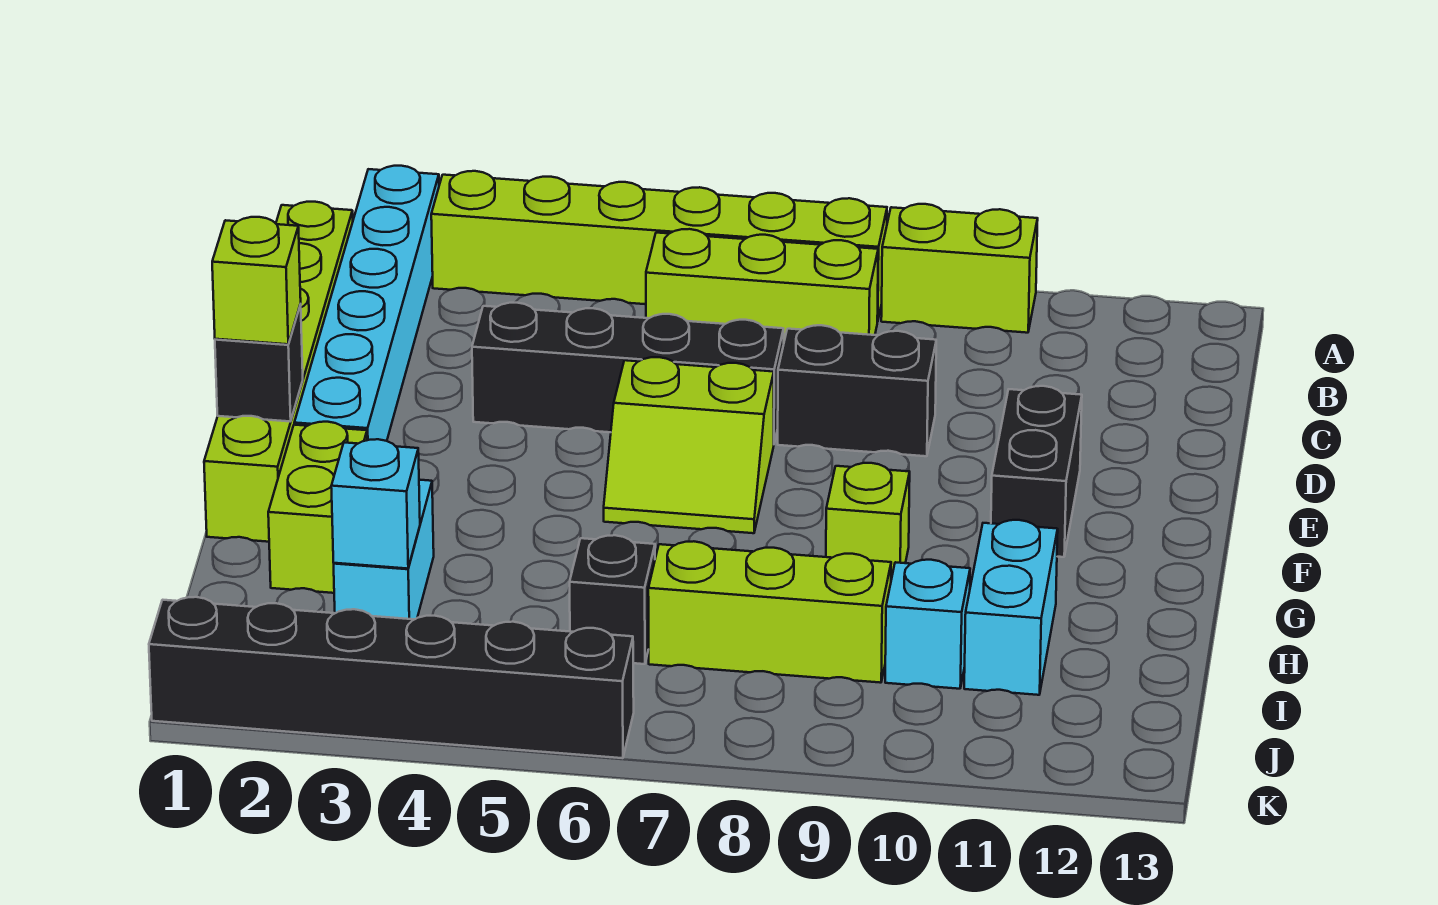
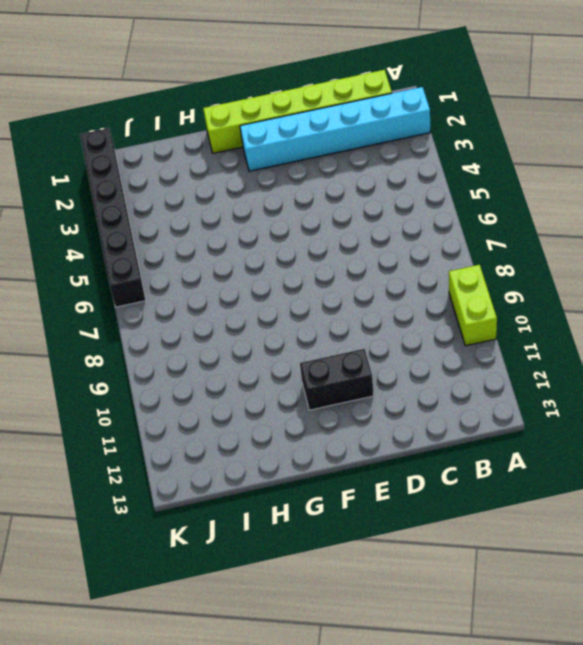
none -> lime brick A3:A8 level 1
none -> lime brick B6:B8 level 1
none -> black brick D4:D7 level 1

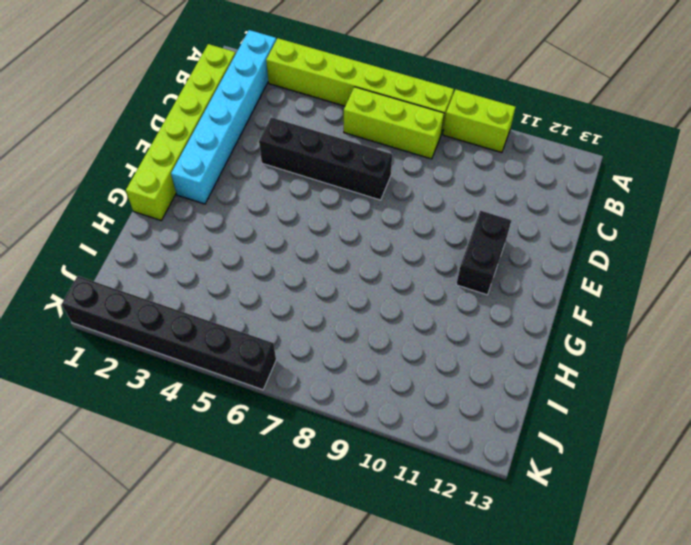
none -> black brick D8:D9 level 1
none -> lime slope E6:F7 level 1 top E
none -> lime brick G2:H2 level 1

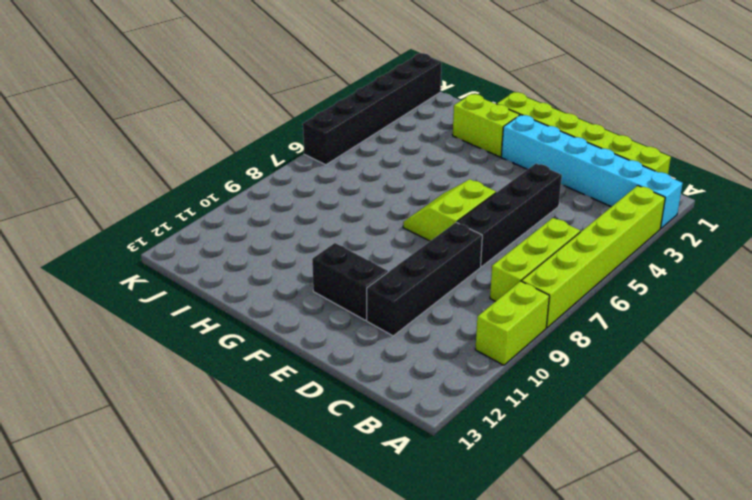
black brick D8:D11 level 1 -> black brick D8:D9 level 1
none -> lime brick G9 level 1
none -> cyan brick H3:I3 level 1
none -> cyan brick H11:I11 level 1

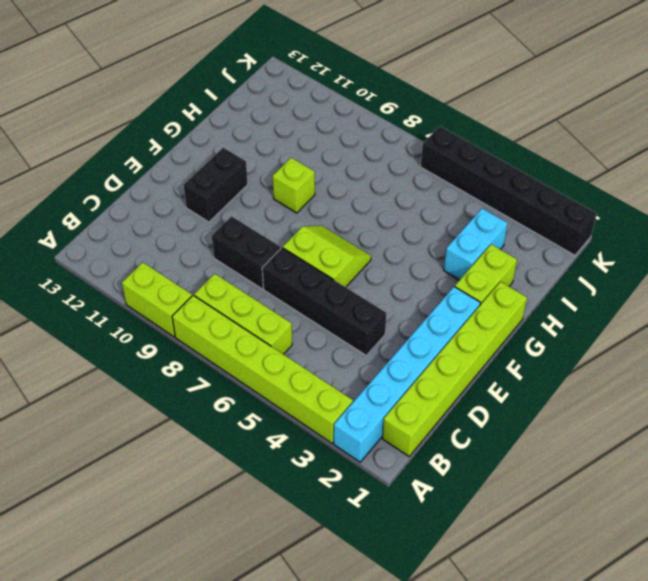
none -> cyan brick H11:I11 level 1
none -> black brick I6 level 1
none -> lime brick I7:I9 level 1

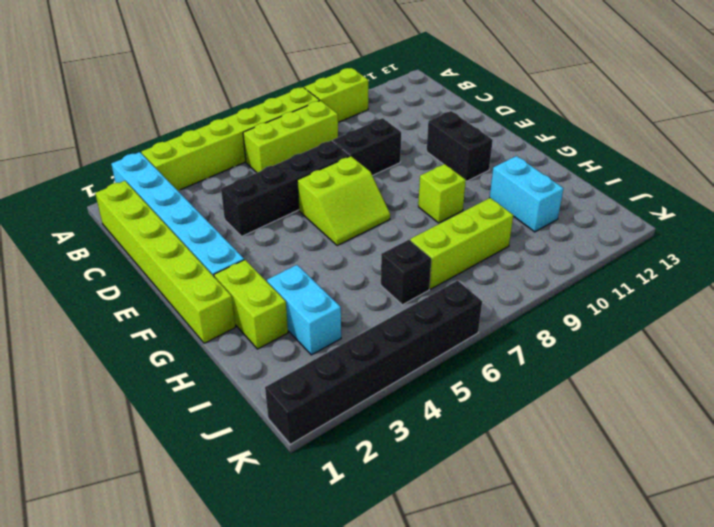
none -> cyan brick I10 level 1
none -> black brick F1 level 2
none -> cyan brick I3 level 2

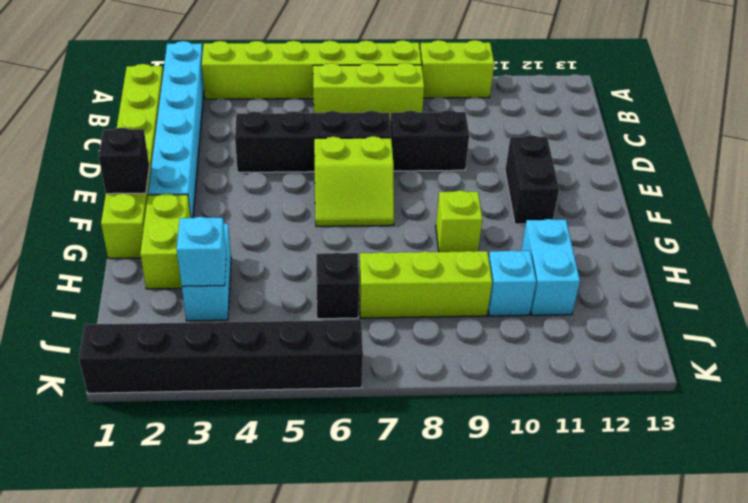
none -> lime brick F1 level 3

